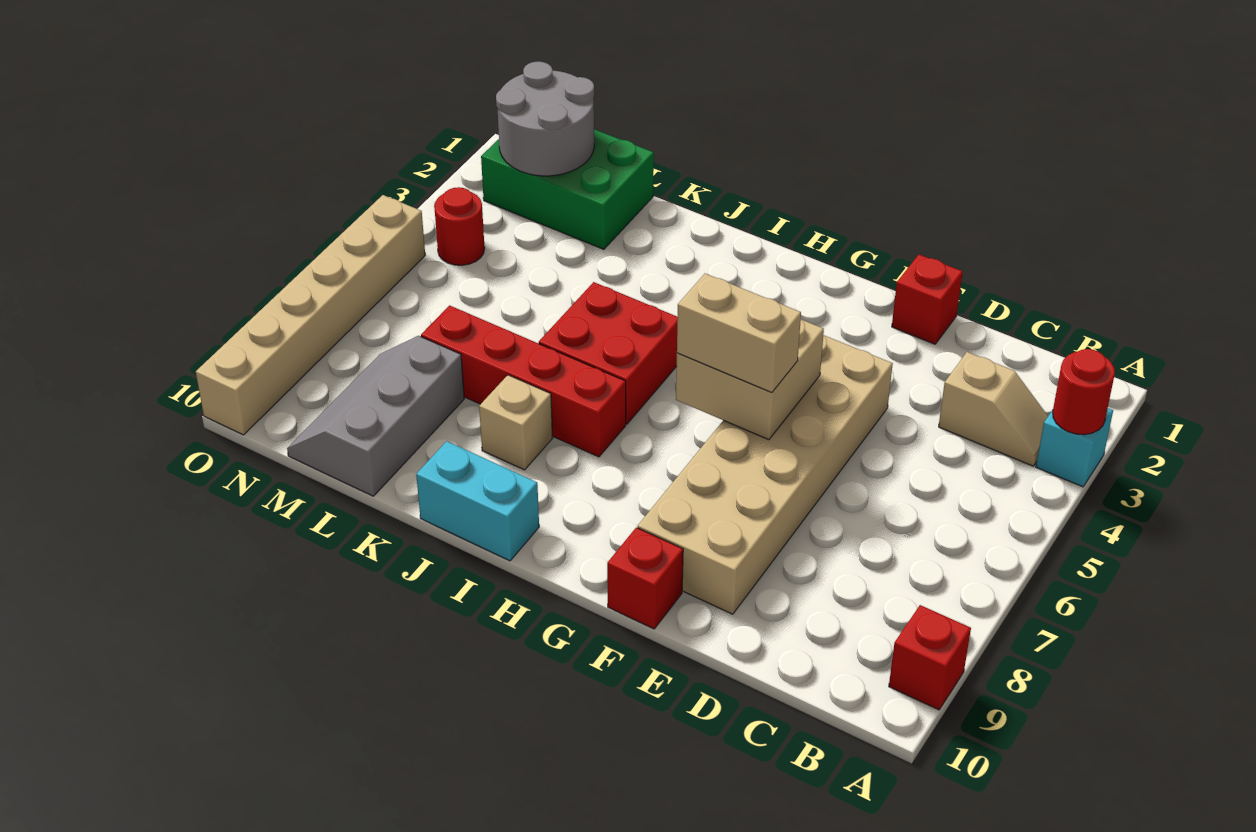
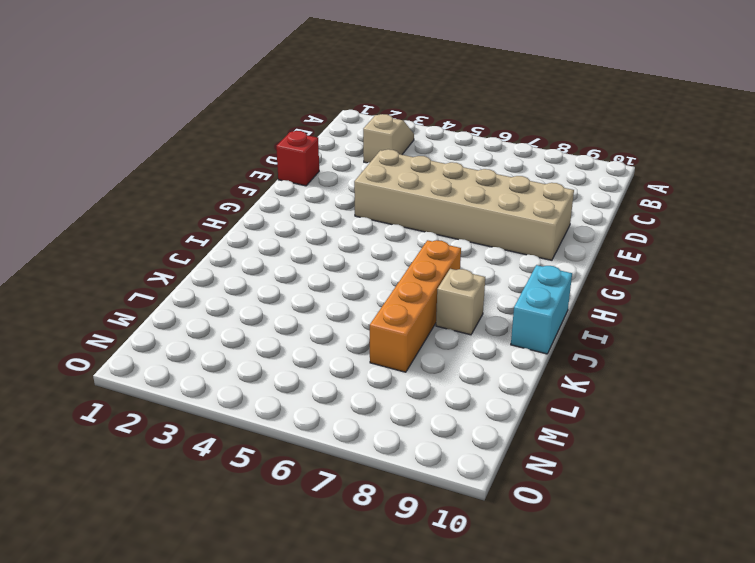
orange brick I7:L7 level 1 -> red brick I7:L7 level 1
none -> cyan brick A3 level 1
none -> red brick A9 level 1
none -> red brick F10 level 1

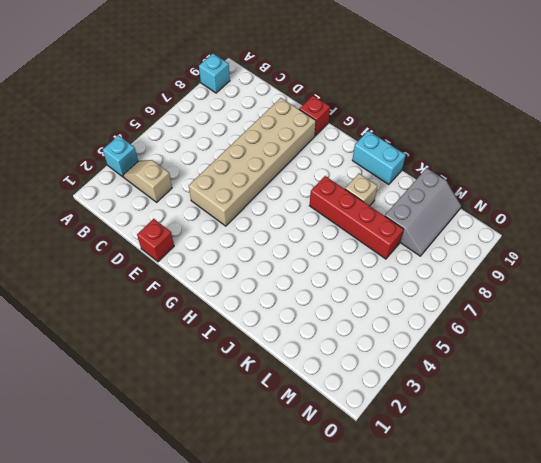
cyan brick A9 level 1 -> red brick A9 level 1
none -> red brick I5:J6 level 1
none -> green brick L1:N2 level 1
none -> red round brick N4 level 1

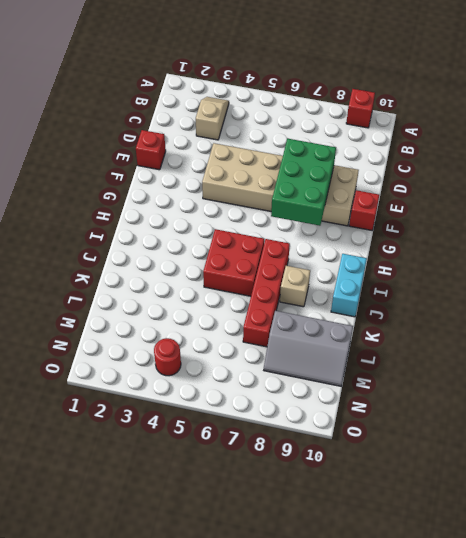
green brick E7:G8 level 2 -> green brick L1:N2 level 1
none -> cyan brick A3 level 1
none -> tan brick O5:O10 level 1
none -> red round brick A3 level 2

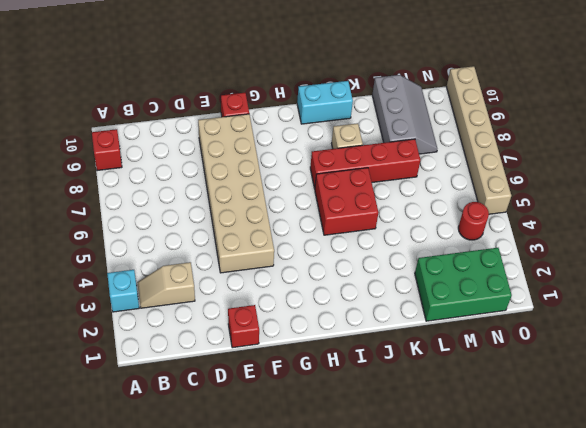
none -> red round brick A3 level 2
none -> tan brick F5:G6 level 2
none -> grey round brick M1:N2 level 2

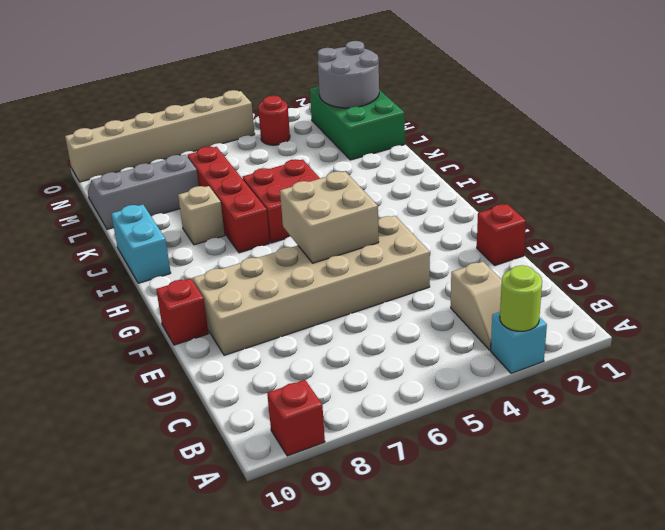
lime round brick A3 level 2 -> red round brick A3 level 2
none -> tan brick F6:G6 level 3

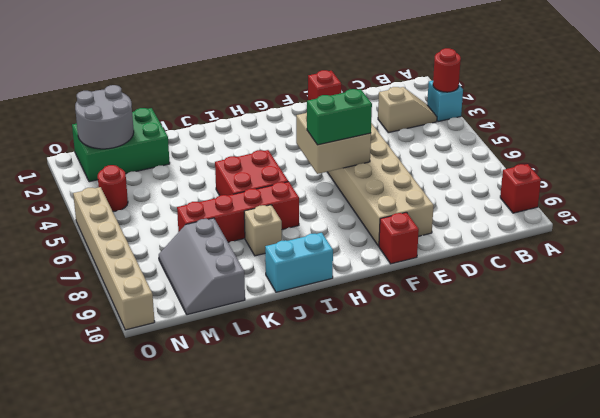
green brick F6:G6 level 3 -> tan brick F6:G6 level 3

